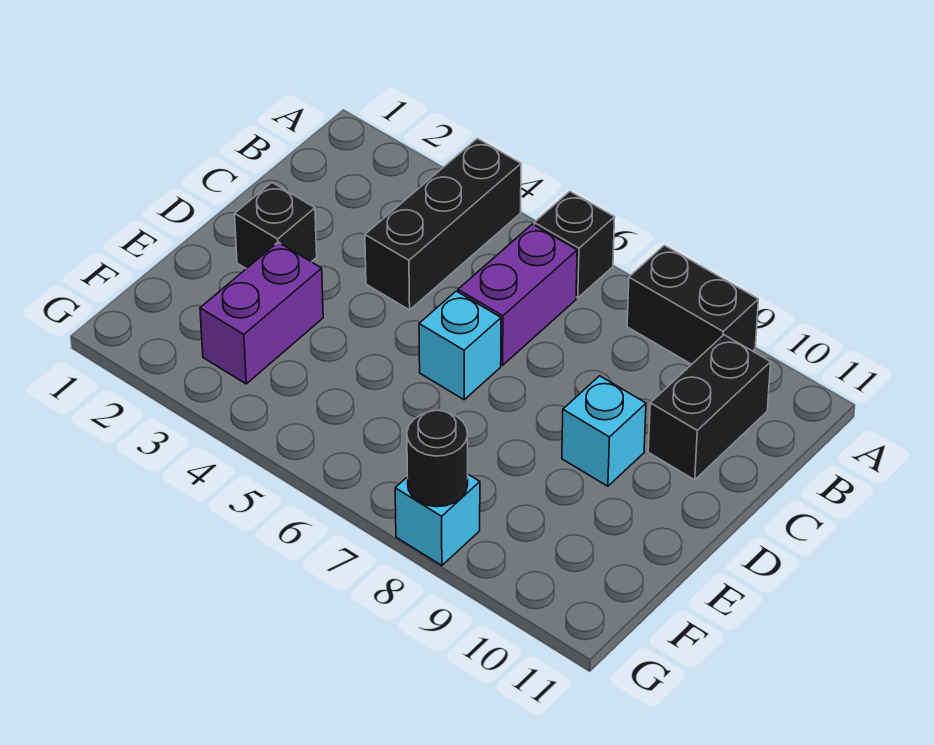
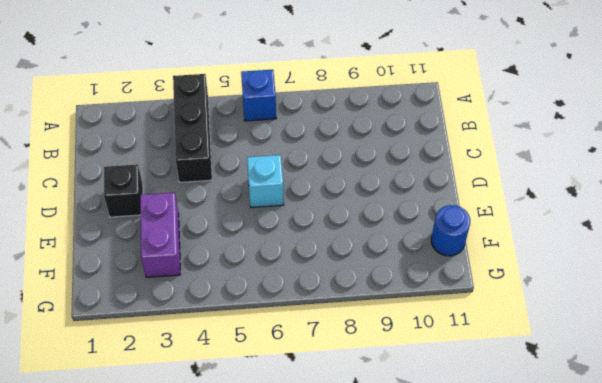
blue brick A6 level 1 -> black brick A6 level 1
blue round brick F11 level 1 -> none
none -> black brick A8:A9 level 1
none -> purple brick B6:C6 level 1

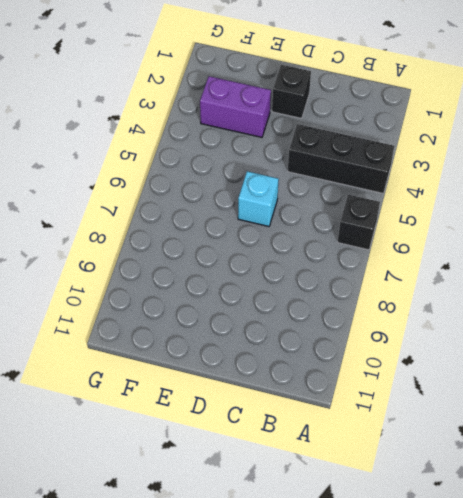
none -> black brick A8:A9 level 1
none -> purple brick B6:C6 level 1

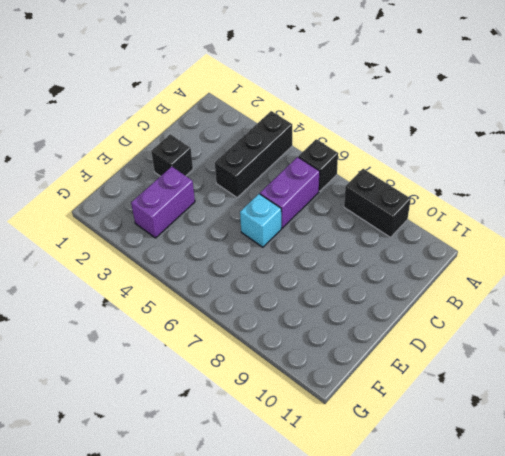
none -> black brick B10:C10 level 1
none -> cyan brick D9 level 1

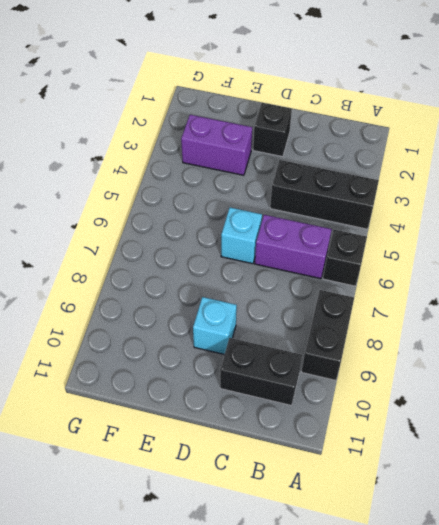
none -> cyan brick G8 level 1
none -> black round brick G8 level 2

